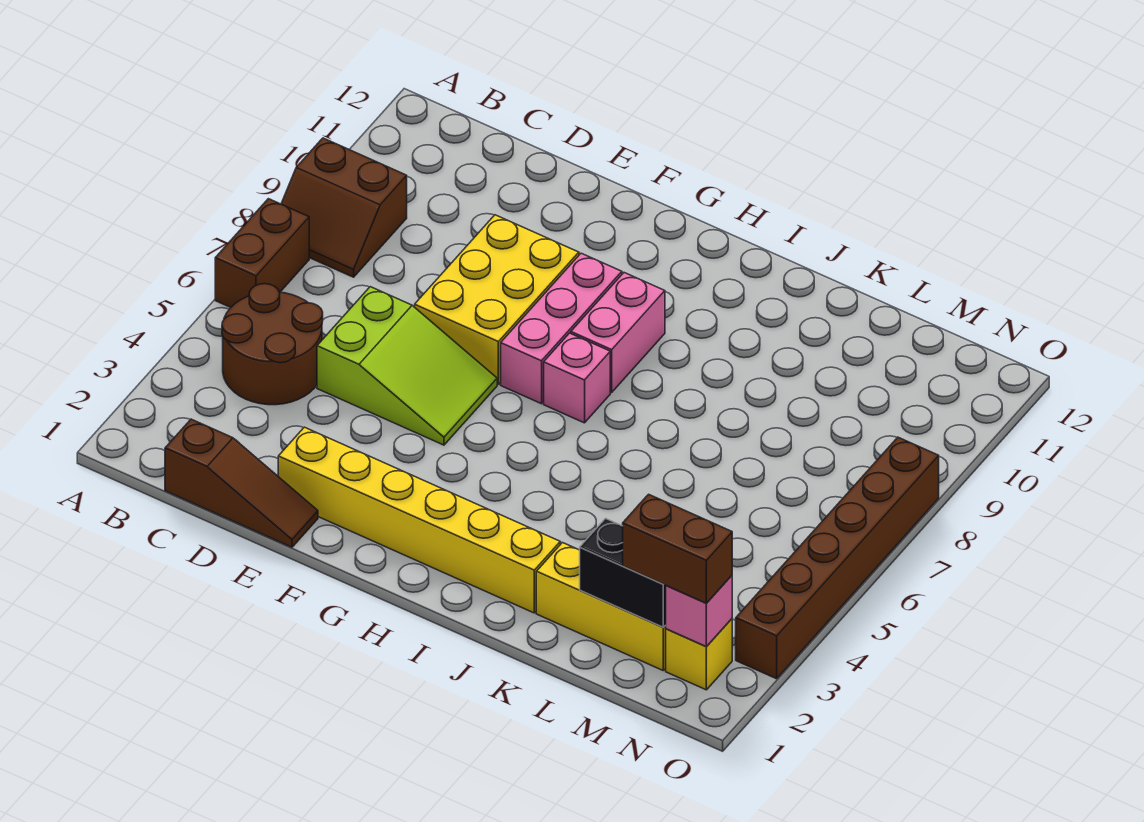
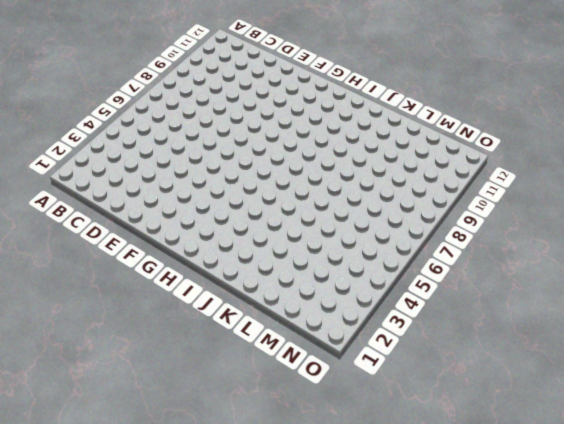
none -> brown brick A6:A7 level 1
none -> brown slope A8:B9 level 1 top 9
none -> brown round brick B4:C5 level 1

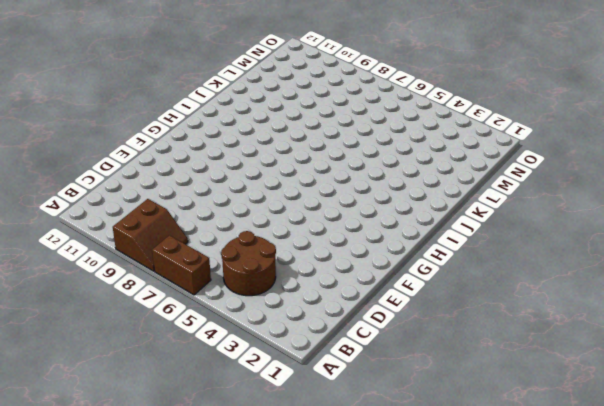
none -> brown slope C1:E1 level 1 top C
none -> lime slope D5:F6 level 1 top D
none -> yellow brick E2:J2 level 1

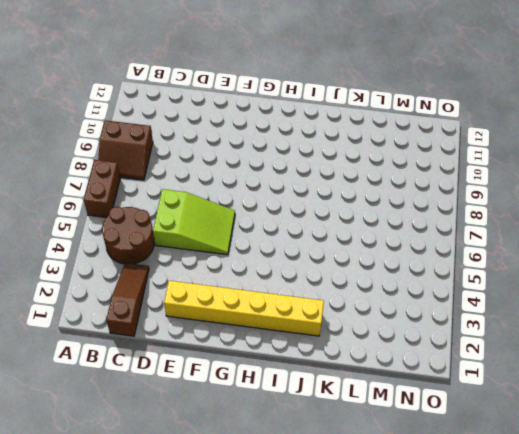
brown slope C1:C3 level 1 top 1 -> brown slope C1:E1 level 1 top C
none -> yellow brick E7:F9 level 1
none -> pink brick G7:G9 level 1
none -> pink brick H7 level 1

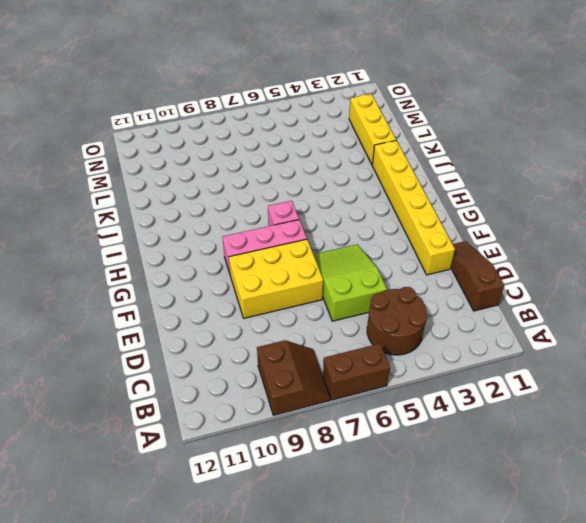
none -> pink brick H8:H9 level 1
none -> yellow brick N2 level 1
none -> brown brick O3:O8 level 1

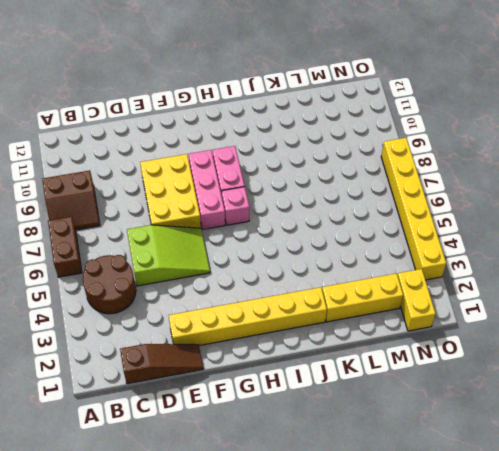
yellow brick N1:N2 level 1 -> yellow brick N2 level 1
yellow brick O3:O8 level 1 -> brown brick O3:O8 level 1
none -> black brick L2:M2 level 2
none -> pink brick N2 level 2
none -> brown brick M2:N2 level 3

